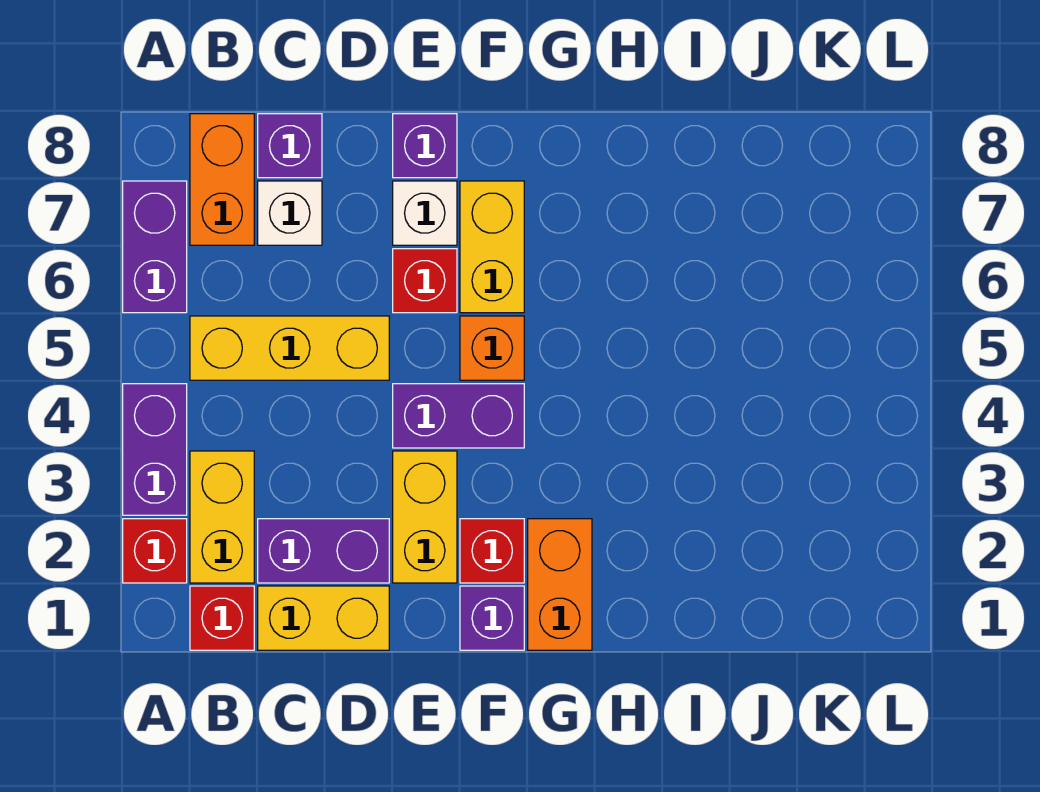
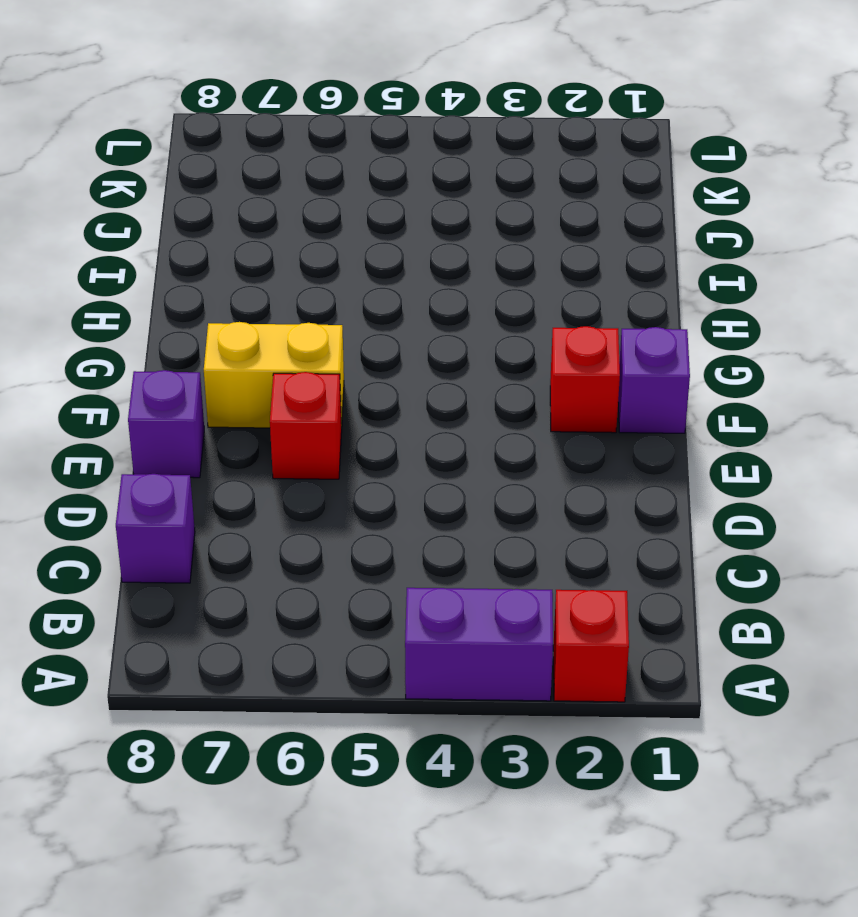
none -> purple brick A6:A7 level 1
none -> red brick B1 level 1
none -> yellow brick B2:B3 level 1

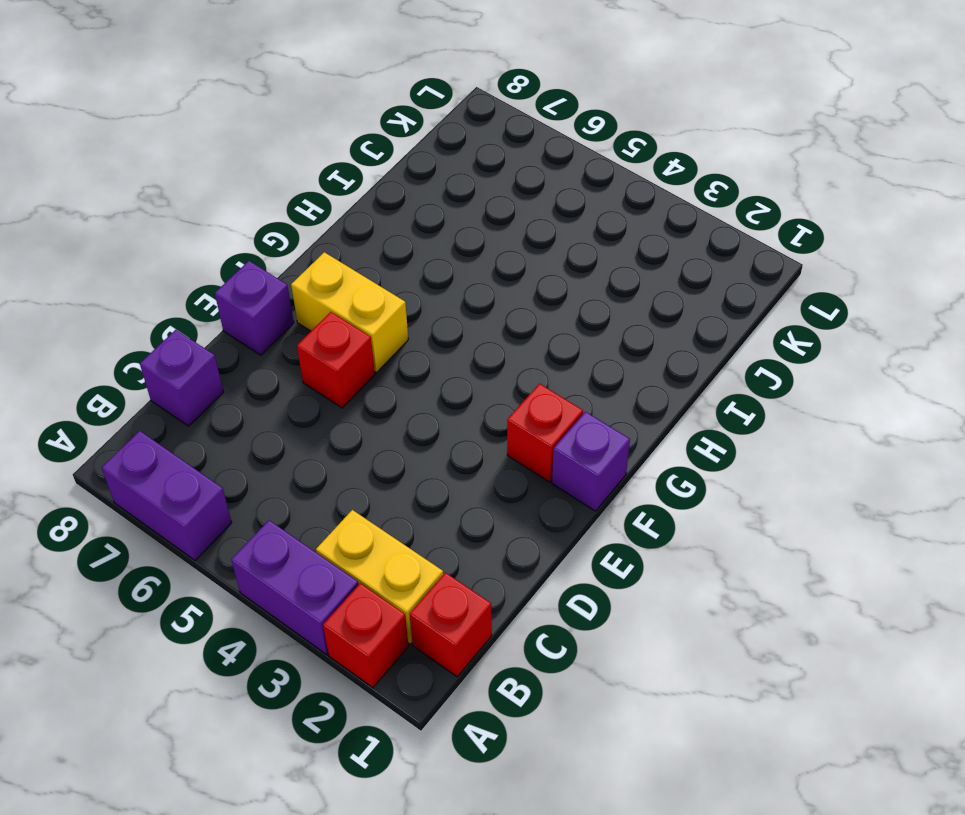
none -> yellow brick B5:D5 level 1
none -> orange brick B7:B8 level 1
none -> yellow brick C1:D1 level 1

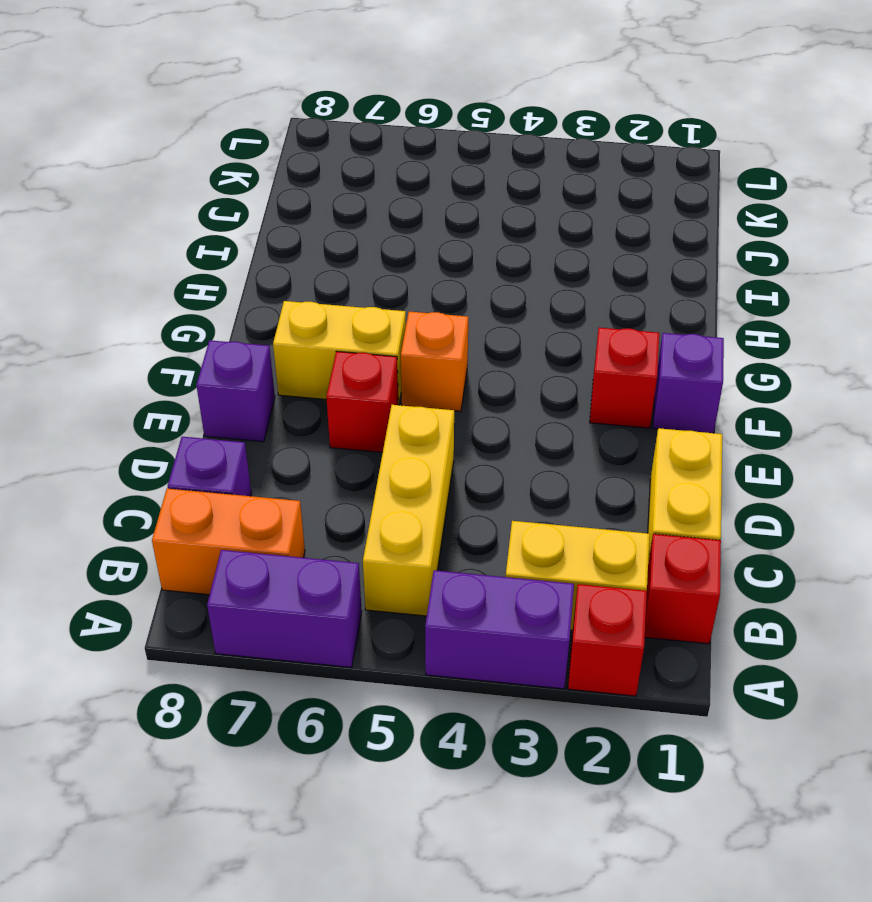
none -> purple brick C2:D2 level 1
none -> white brick C7 level 1
none -> yellow brick E2:E3 level 1

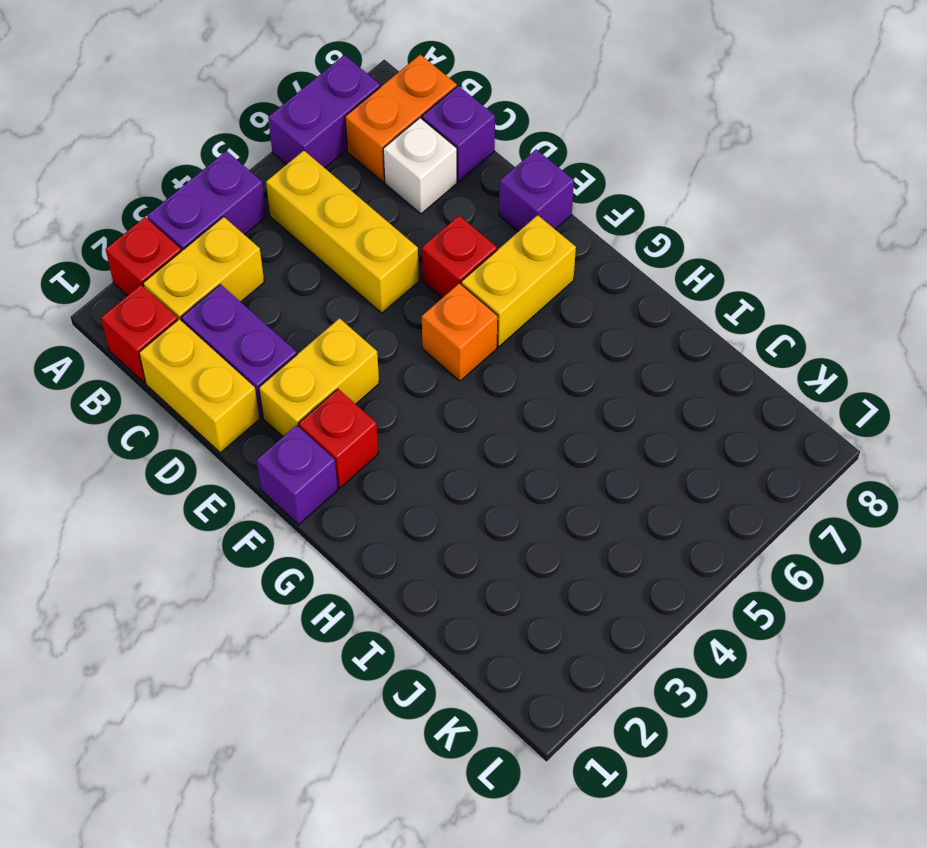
none -> purple brick E4:F4 level 1
none -> white brick E7 level 1
none -> orange brick G1:G2 level 1

